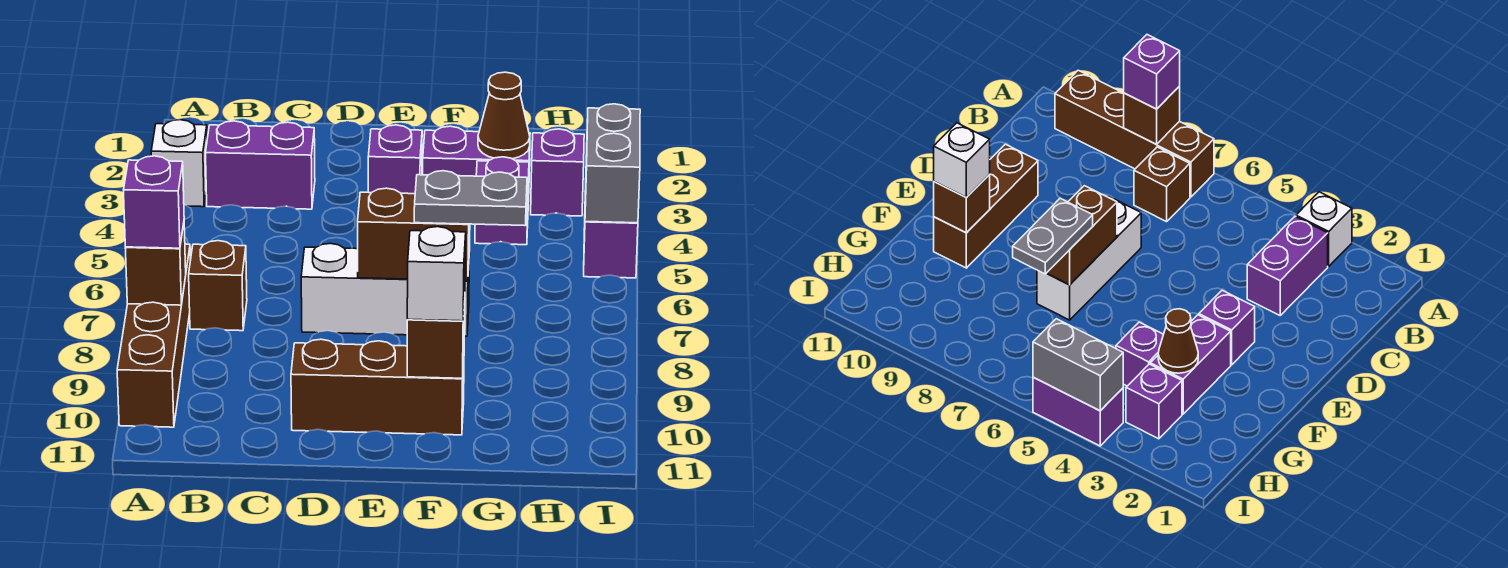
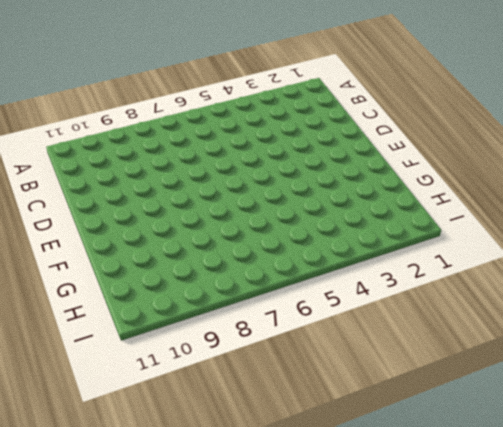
none -> white brick A3 level 1
none -> brown brick A7:A10 level 1
none -> purple brick B3:C3 level 1

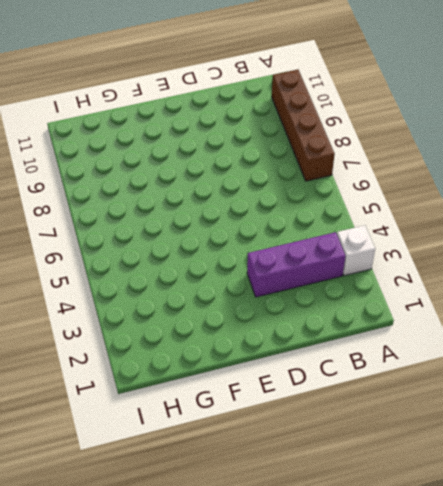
purple brick B3:D3 level 1 -> purple brick B3:C3 level 1
none -> brown brick B7 level 1
none -> white brick D7:F7 level 1
none -> brown brick D10:F10 level 1

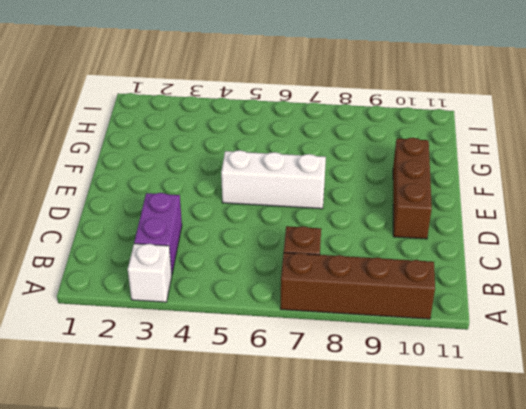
white brick E5:E7 level 1 -> white brick D7:F7 level 1
none -> purple brick E3 level 1
none -> purple brick F3:G3 level 1
none -> purple brick G4 level 1

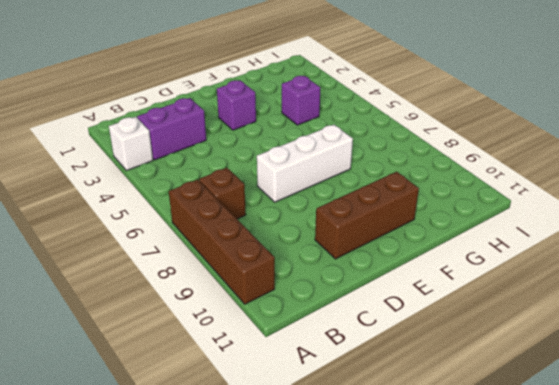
none -> purple brick F3:G3 level 1
none -> purple brick H3 level 1
none -> purple brick I4:I5 level 1

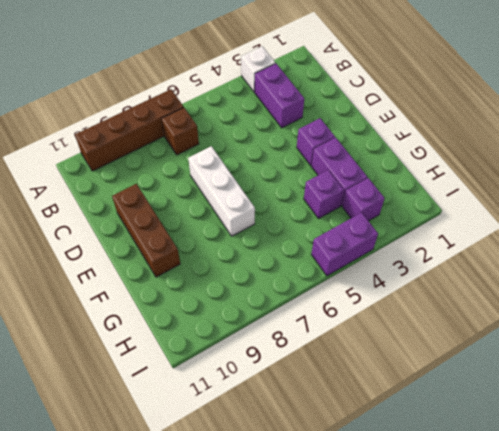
none -> brown brick A8 level 2
none -> brown brick E7:F7 level 2
none -> brown brick F10 level 2

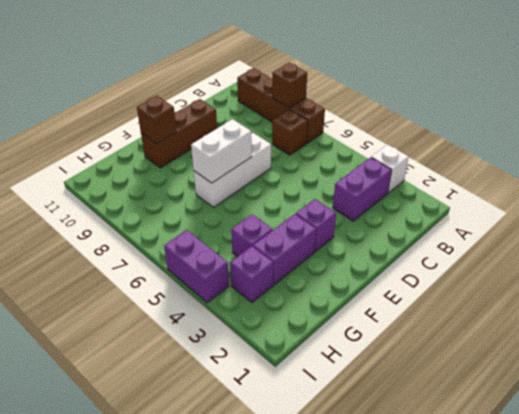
white brick E7:F7 level 2 -> brown brick E7:F7 level 2
none -> brown cone G3 level 2
none -> grey brick I4:I5 level 2
none -> purple brick A8 level 3

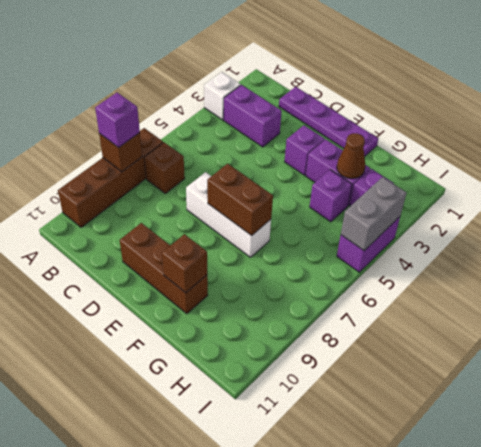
purple plate C1:F1 level 1 -> none
none -> grey plate F7:G7 level 3
none -> white brick F10 level 3

